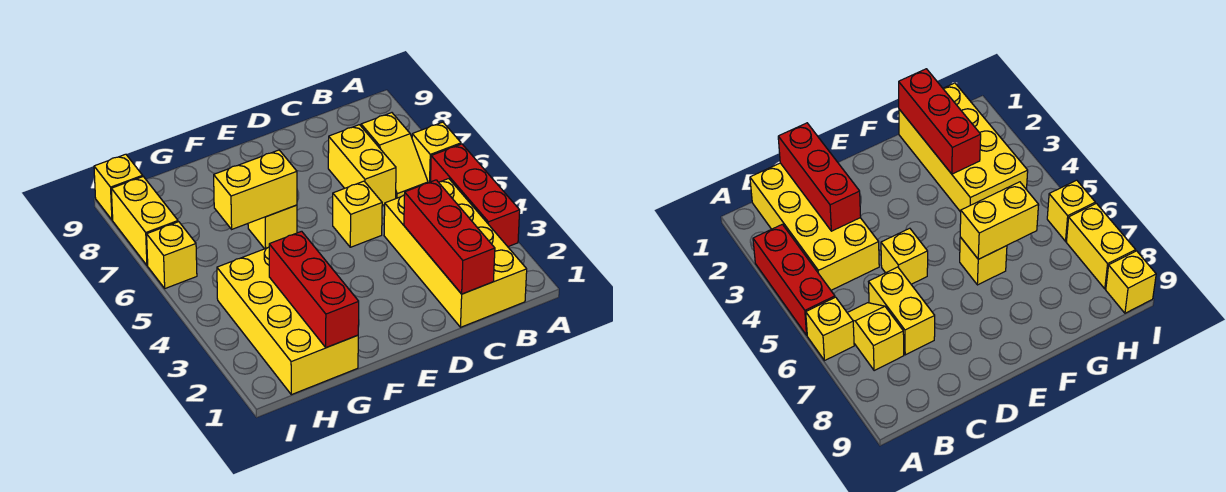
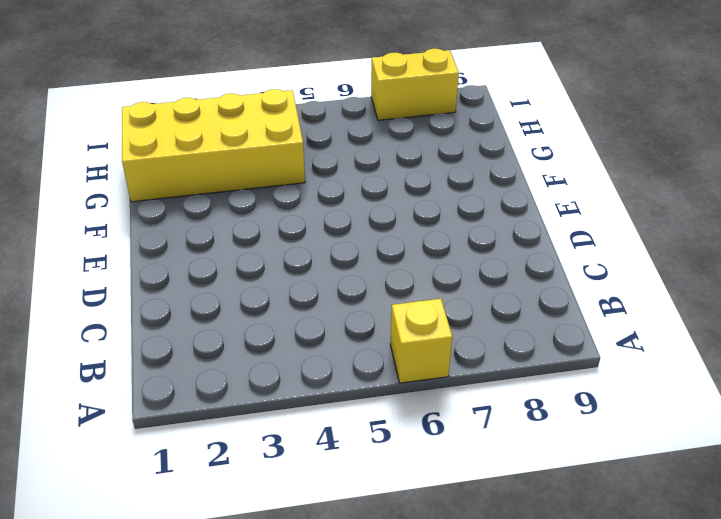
none -> red brick A3:A5 level 1
none -> yellow brick B1:C4 level 1
none -> yellow slope B6:B7 level 1 top 7

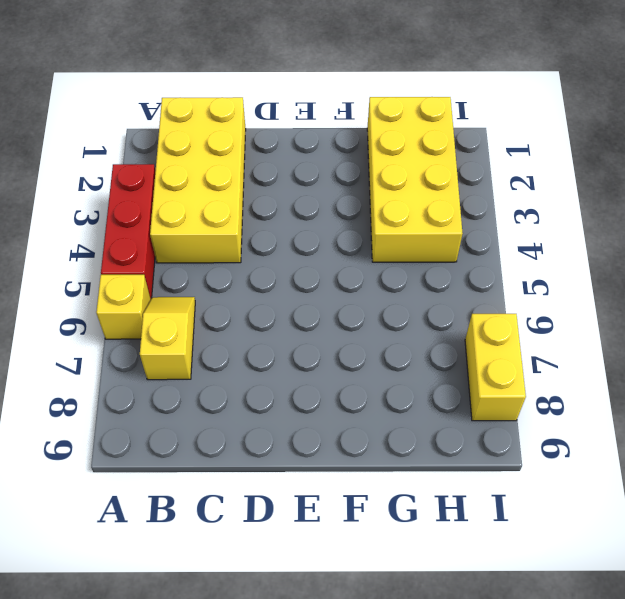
none -> yellow brick C6:C7 level 1
none -> yellow brick D5 level 1
none -> yellow brick F6 level 1

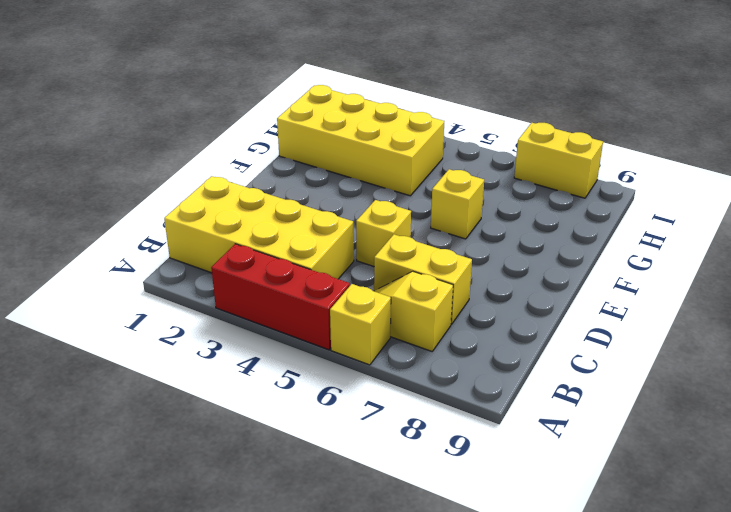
none -> yellow brick I6 level 1
none -> yellow brick I9 level 1
none -> red brick C1:C3 level 2

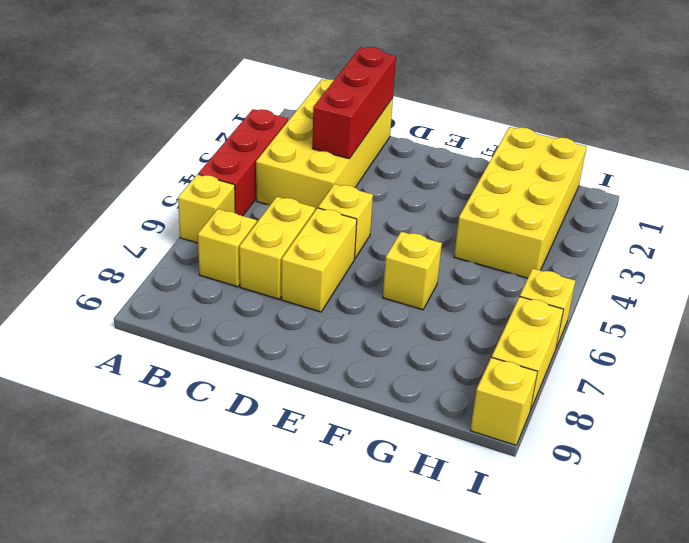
yellow brick D6:D7 level 1 -> yellow brick F6:G6 level 2
none -> red brick G1:G3 level 2

